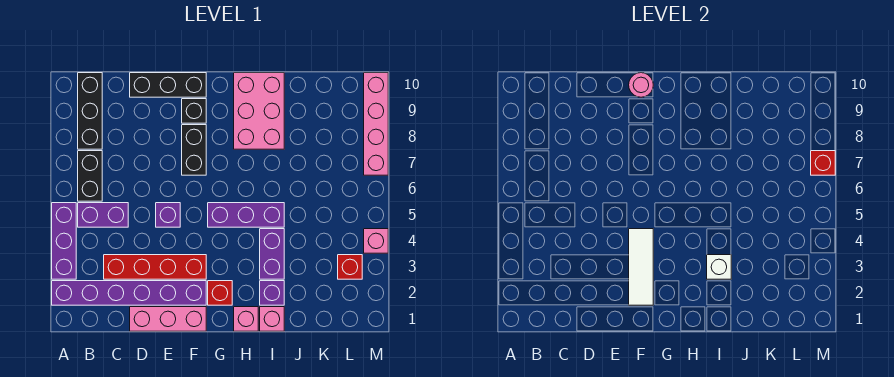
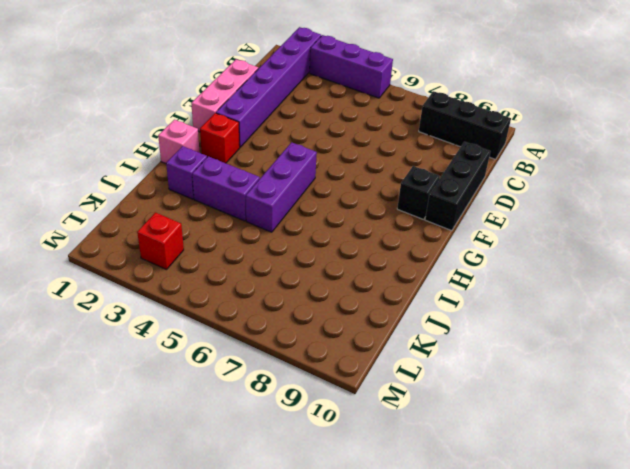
none -> purple brick B5:C5 level 1
none -> black brick B6:B7 level 1
none -> red brick C3:F3 level 1

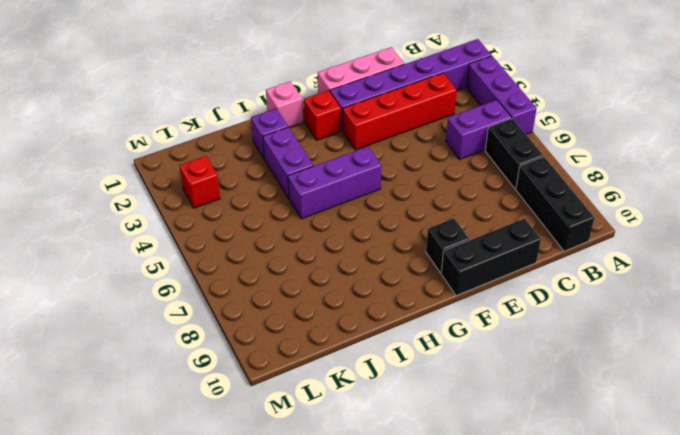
none -> purple brick E5 level 1
none -> black brick F7:F8 level 1
none -> pink brick H8:I10 level 1

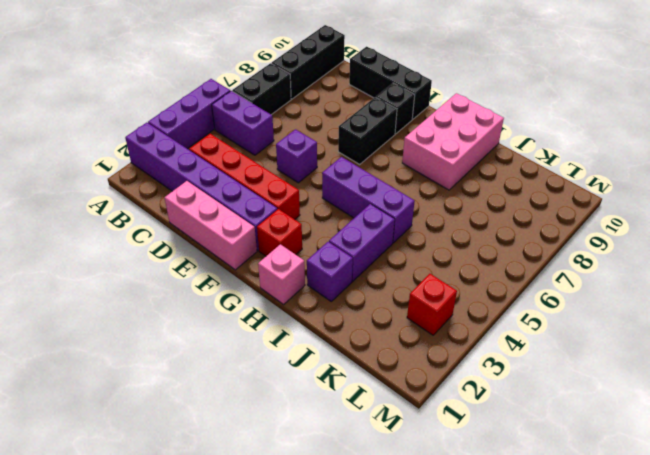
none -> pink brick I1 level 1
none -> pink brick M4 level 1
none -> pink brick M7:M10 level 1

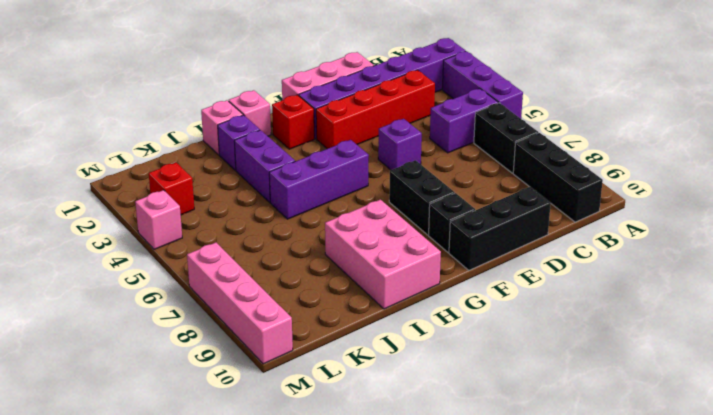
none -> white tile F2:F4 level 2
none -> pink round brick F10 level 2
none -> white brick I3 level 2

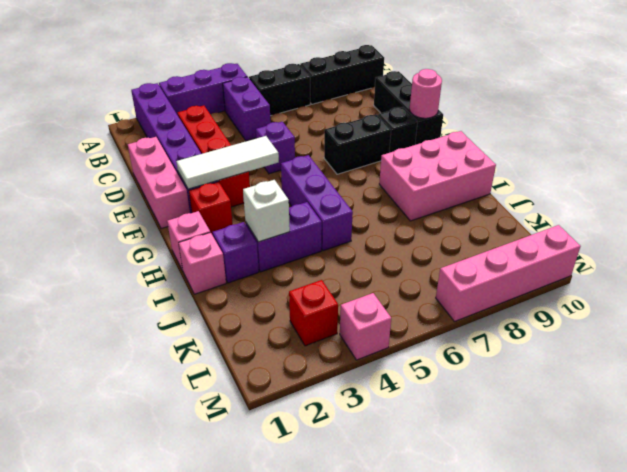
none -> red brick M7 level 2

